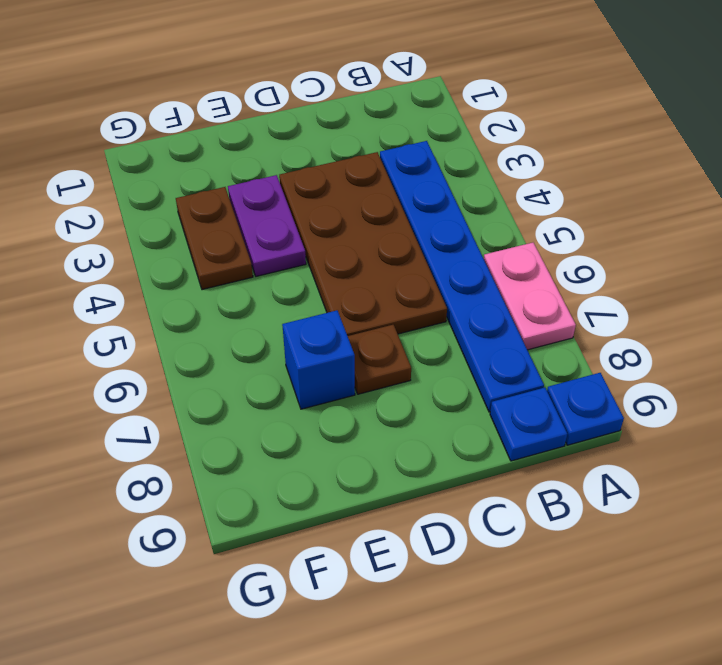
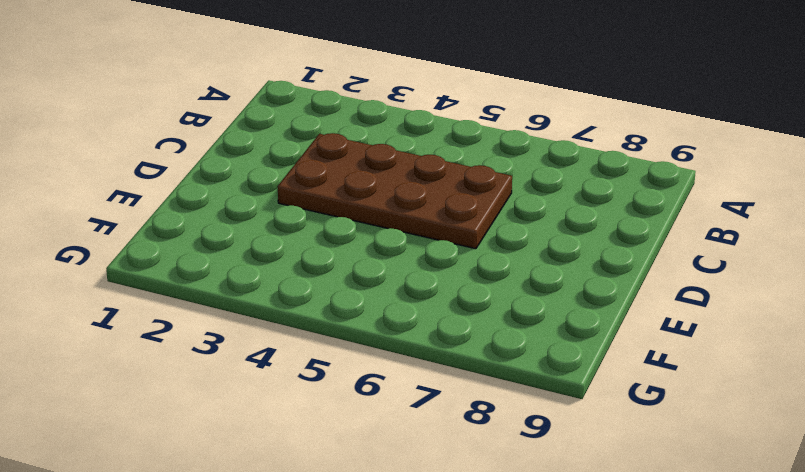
none -> pink plate A6:A7 level 1
none -> blue plate A9 level 1

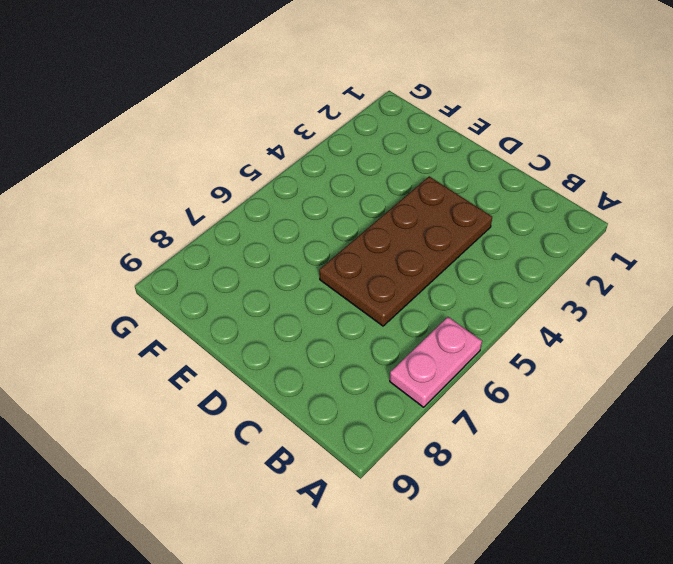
none -> blue plate A9 level 1
none -> blue plate B3:B8 level 1

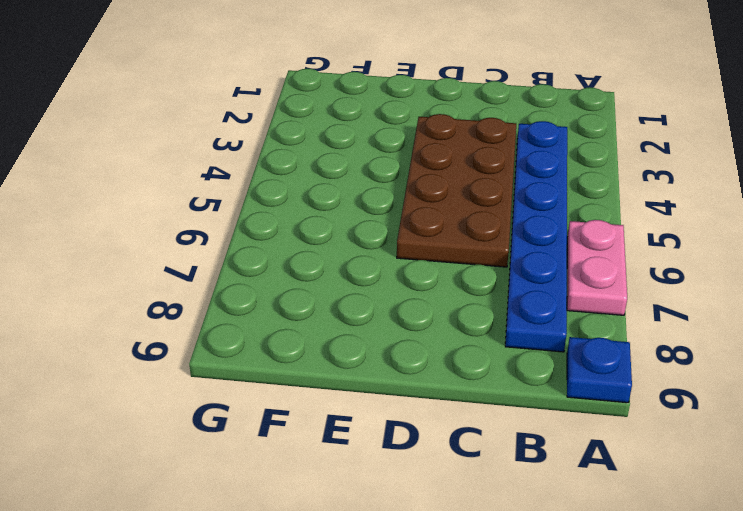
none -> blue plate B9 level 1
none -> brown plate D7 level 1

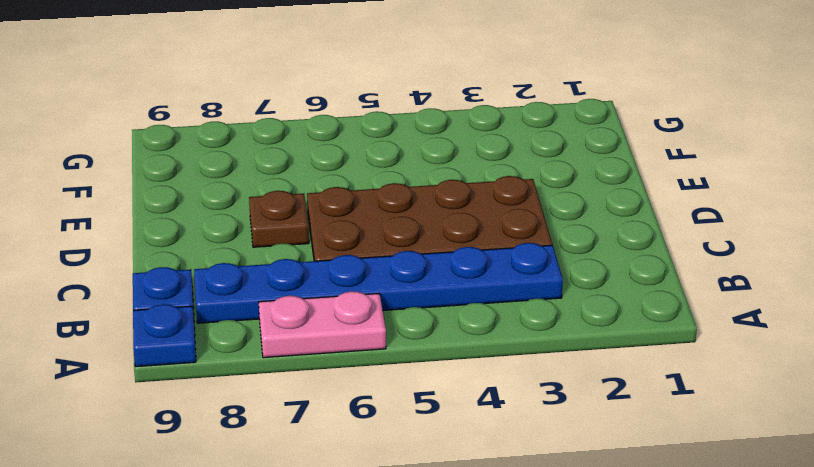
none -> purple plate E3:E4 level 1
none -> blue brick E7 level 1

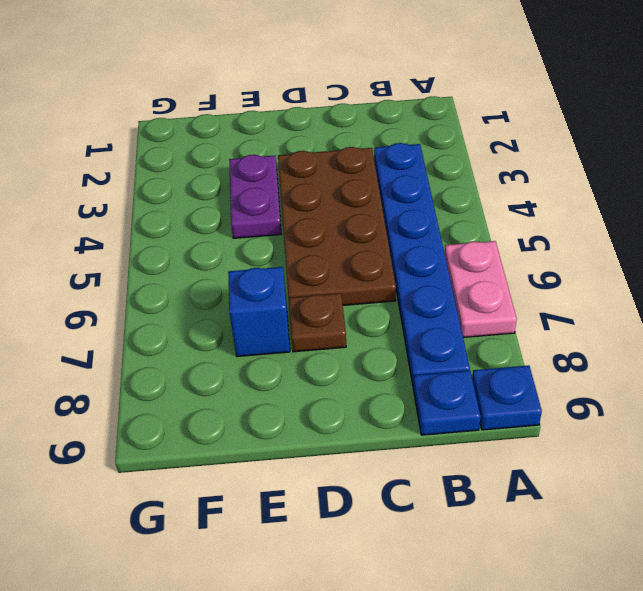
none -> brown plate F3:F4 level 1

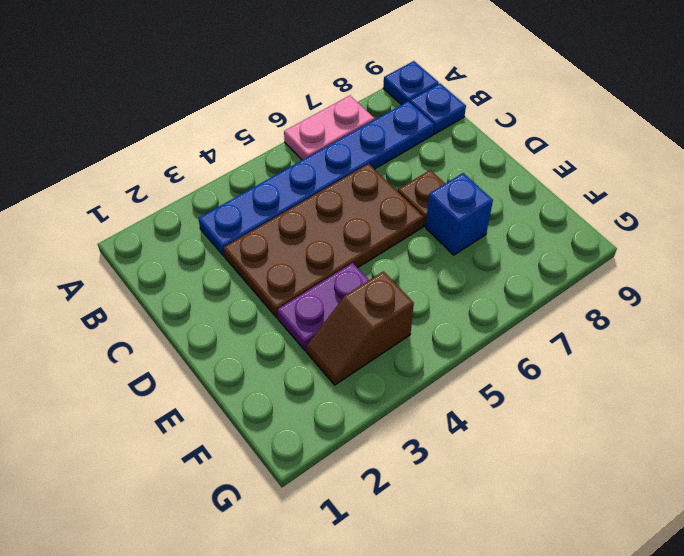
brown slope F3:F4 level 1 top 4 -> brown plate F3:F4 level 1

